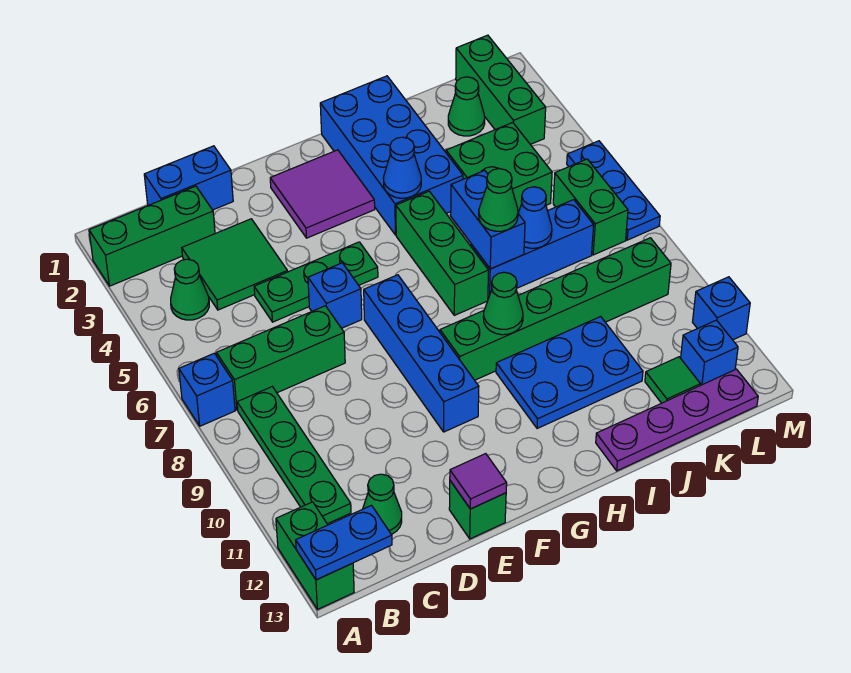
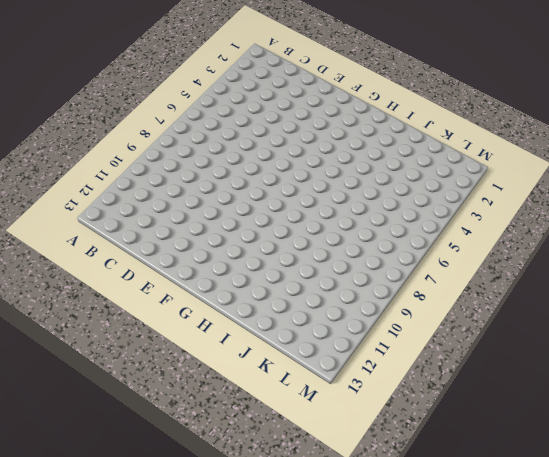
none -> green brick A2:C2 level 1
none -> blue brick A7 level 1
none -> green brick A12:A13 level 1
none -> green cone B4 level 1

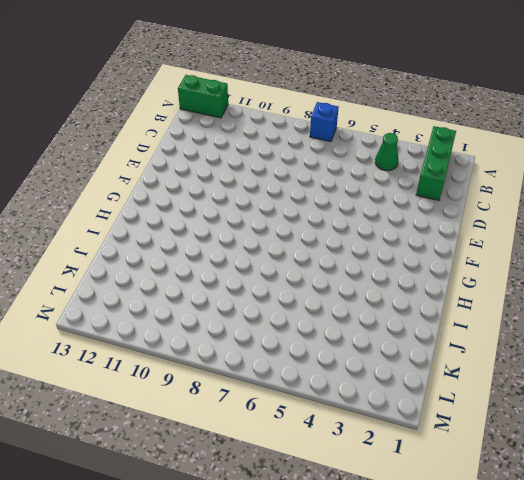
none -> green brick B7:D7 level 1
none -> green plate B8:B11 level 1
none -> blue brick C1:D1 level 1
none -> green tile C3:D4 level 1

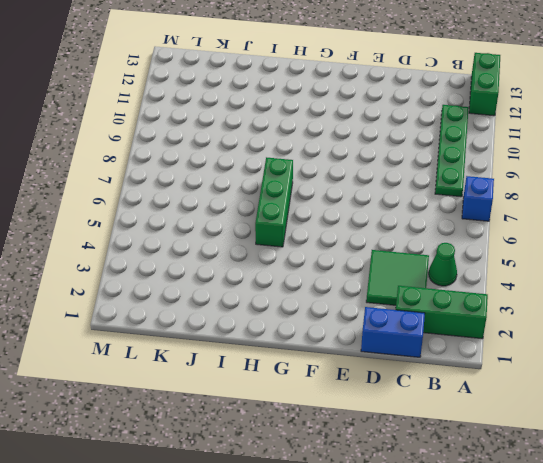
none -> green brick B7:D7 level 1
none -> green cone C12 level 1
none -> green plate D5:F5 level 1
none -> blue brick E6 level 1

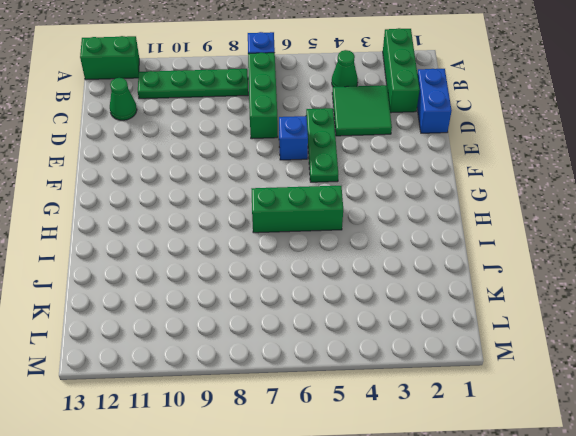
none -> green brick E13 level 1
none -> purple tile F2:G3 level 1
none -> blue brick F7:F10 level 1
none -> green brick G9:L9 level 1

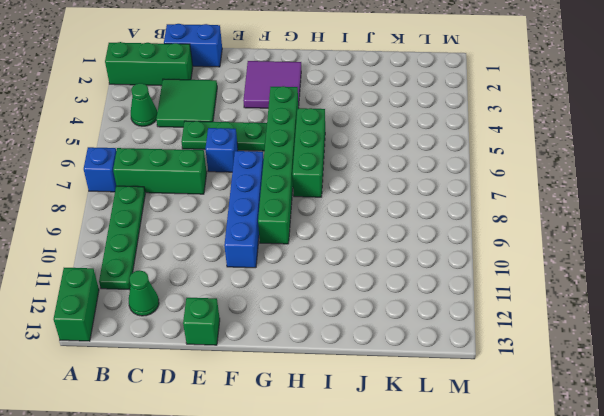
green brick G4:G9 level 1 -> green brick G9:L9 level 1
none -> blue brick H1:I4 level 1
none -> blue plate H10:J11 level 1
none -> blue brick I7:K7 level 1
none -> purple plate I13:L13 level 1

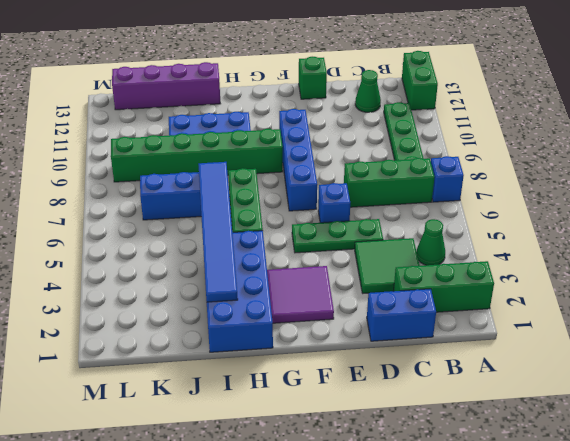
blue tile I2:I7 level 2 -> blue brick I6:I7 level 2
purple brick I13:L13 level 1 -> purple plate I13:L13 level 1
none -> green brick J4:K5 level 1
none -> green cone K2 level 1
none -> green tile K12 level 1
none -> green brick L1:L3 level 1

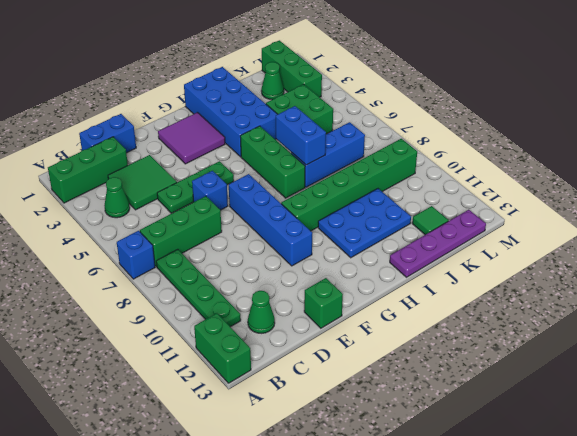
none -> green brick L6:L7 level 1
none -> blue brick L12 level 1
none -> blue plate M5:M7 level 1
none -> blue brick M11 level 1

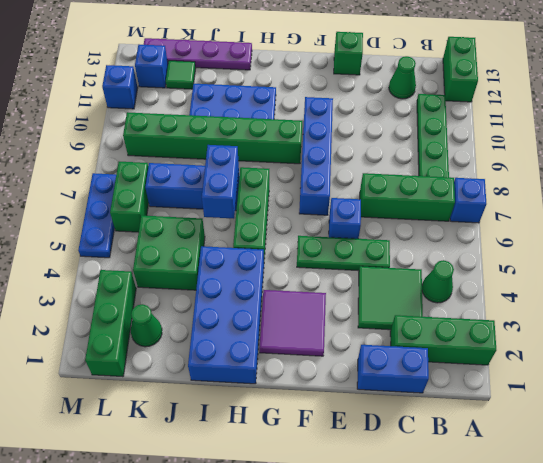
none -> blue plate A13:B13 level 2
none -> purple tile E13 level 2
none -> blue cone H4 level 2
none -> green cone H9 level 2

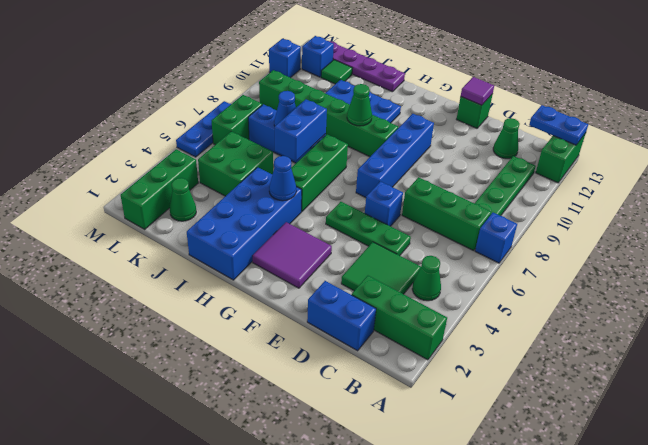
none -> green cone I7 level 3

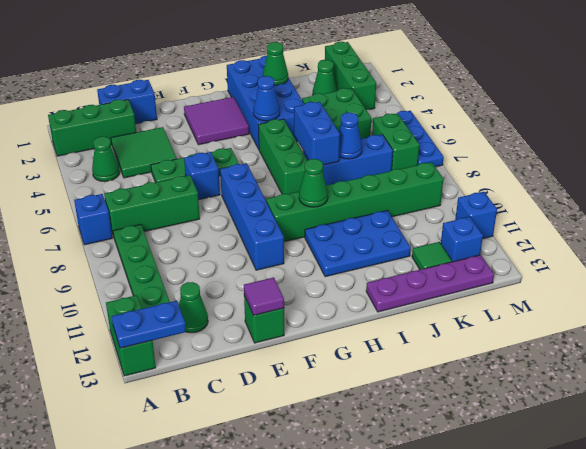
green cone I2 level 2 -> green cone I7 level 3

